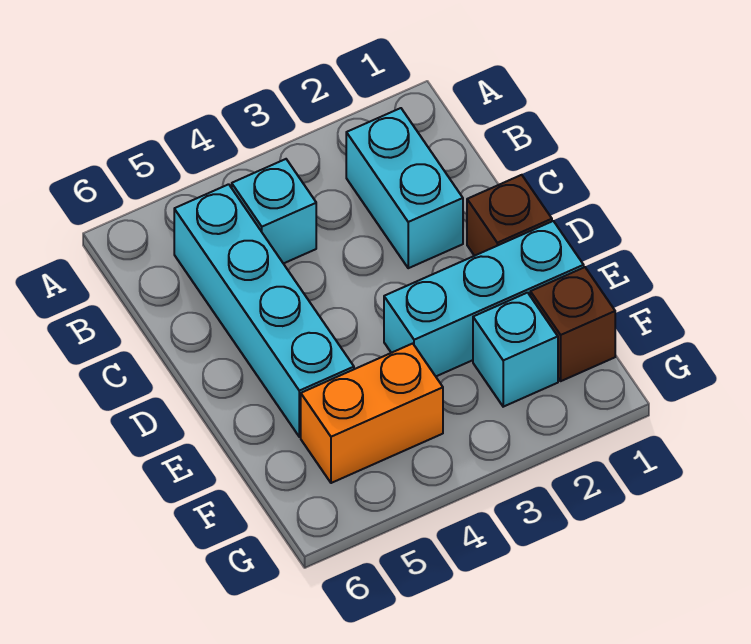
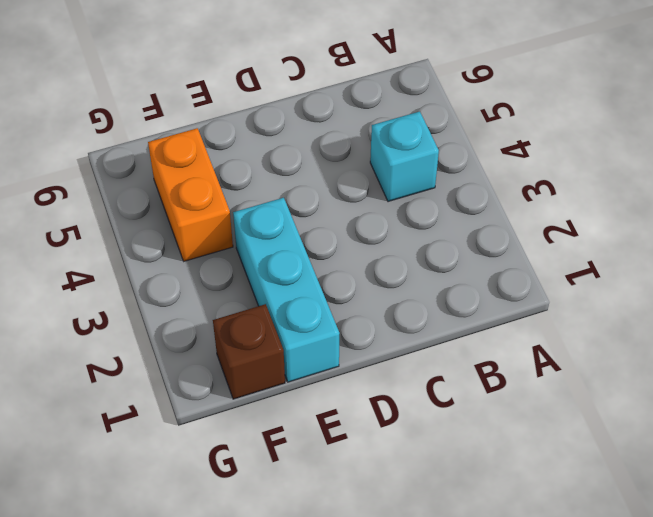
none -> cyan brick B2:C2 level 1
none -> cyan brick B5:E5 level 1

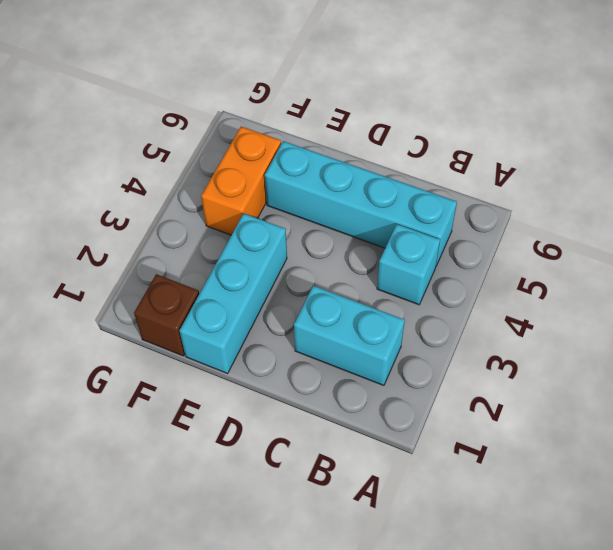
none -> brown brick D1 level 1
none -> cyan brick F2 level 1

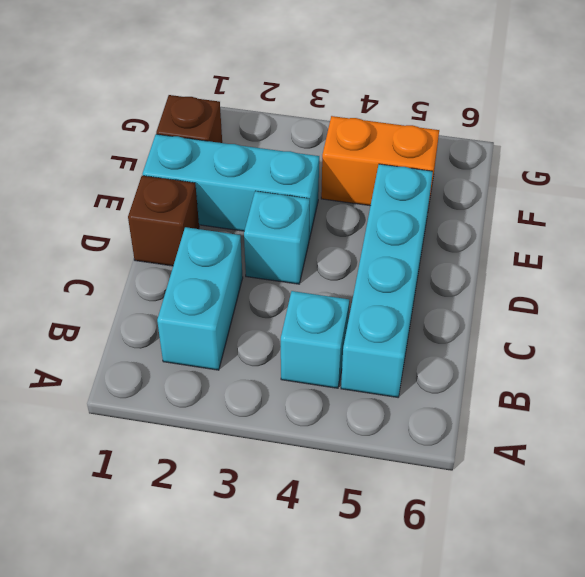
cyan brick D3 level 1 -> cyan brick F2 level 1

